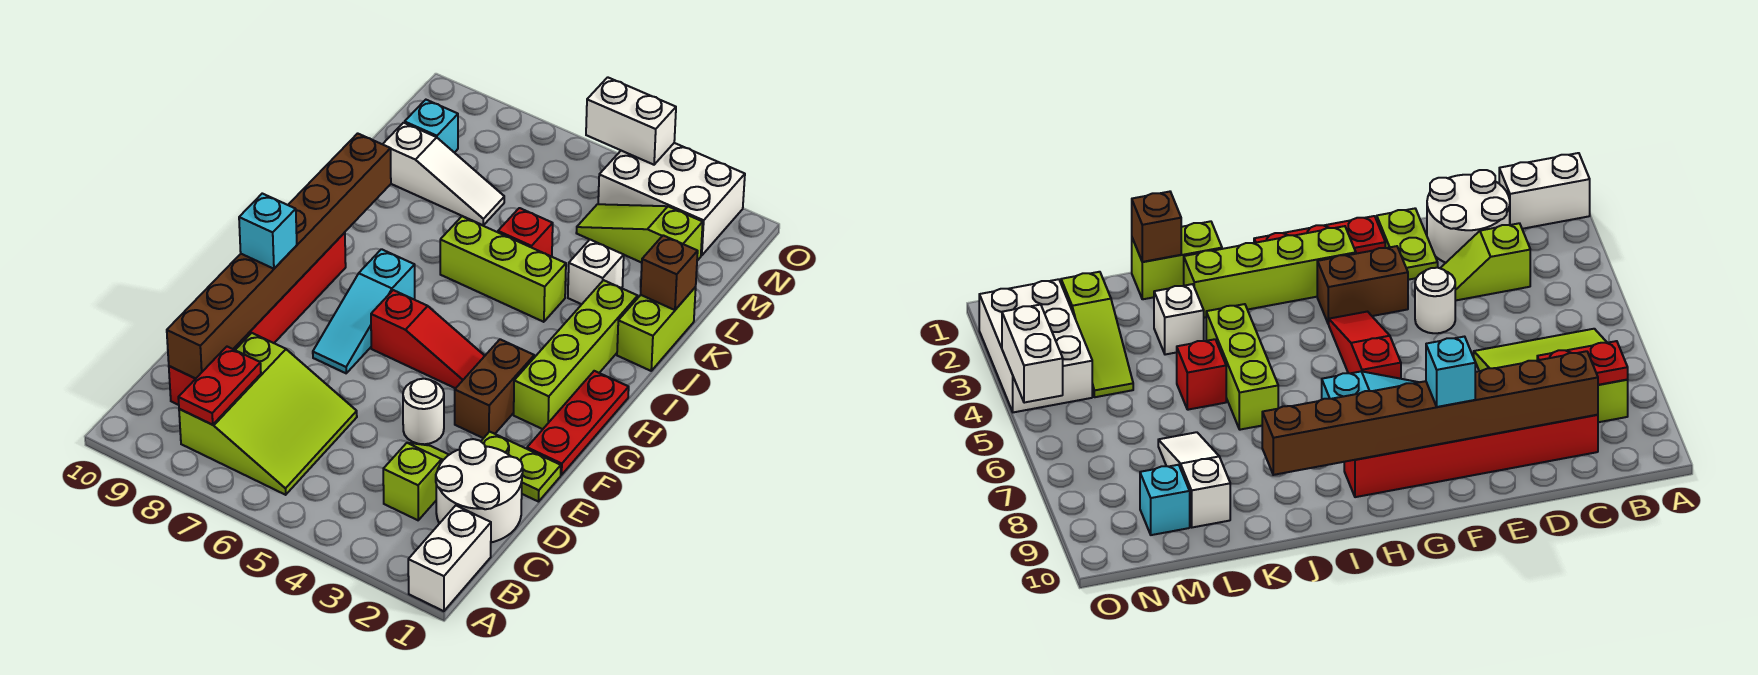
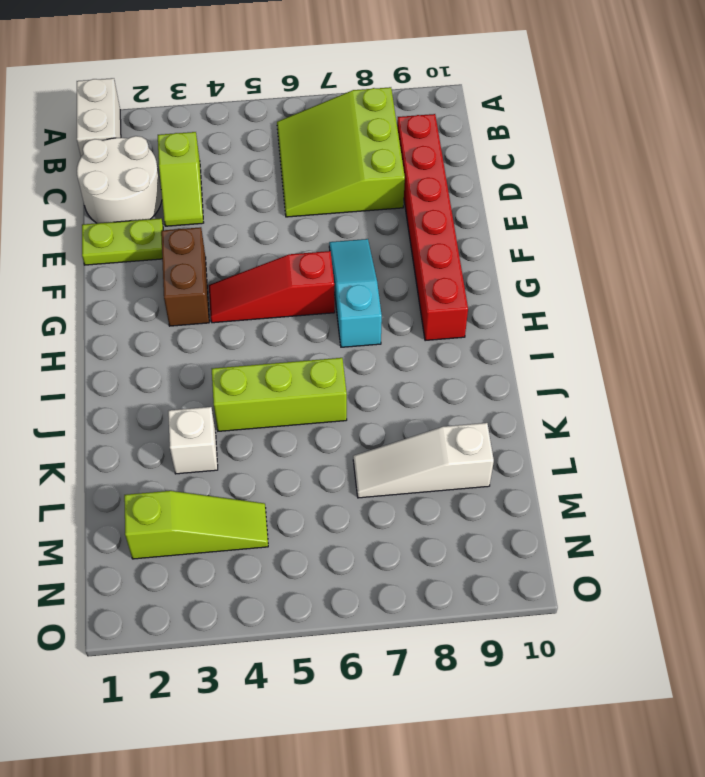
none -> white round brick E4 level 1
none -> red plate F1:H1 level 1
none -> lime brick G2:J2 level 1

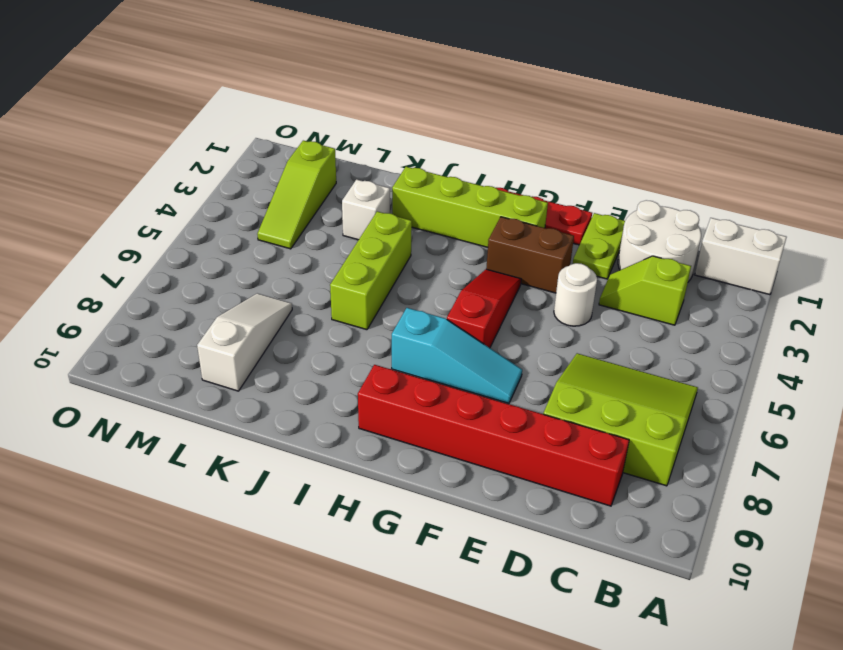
none -> lime brick J1:K1 level 1
none -> red brick K5 level 1
none -> cyan brick M9 level 1

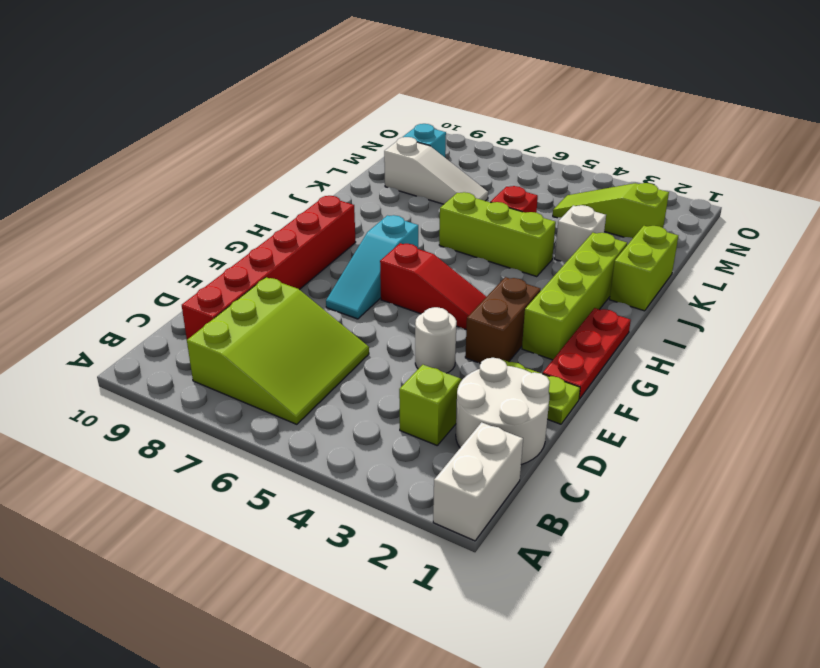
none -> white brick N2:O4 level 1
none -> red plate B8:C8 level 2
none -> brown brick C9:J9 level 2

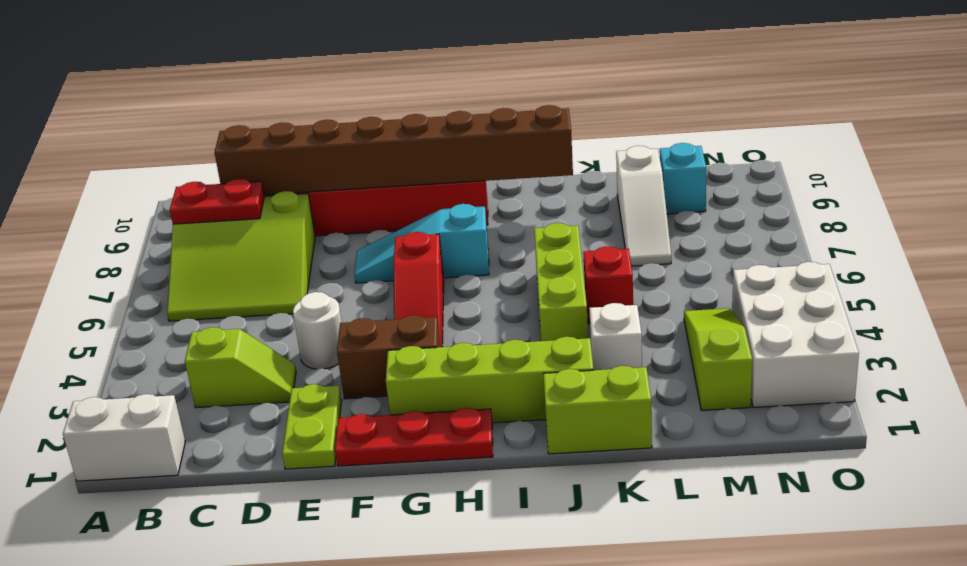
none -> white round brick C1:D2 level 1
none -> brown brick K1 level 2
none -> white brick O4:O5 level 2

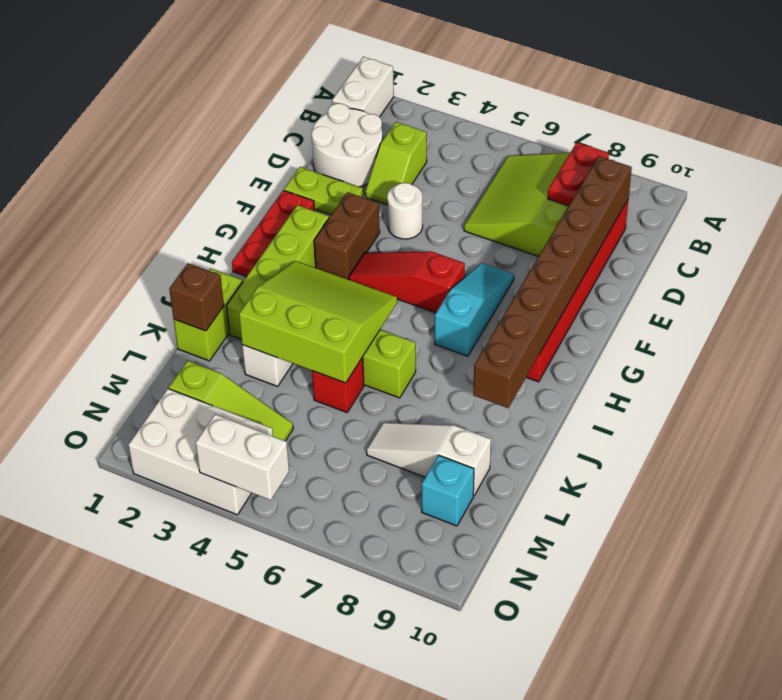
lime slope I3:K5 level 2 top K -> none
none -> cyan brick F9 level 3

